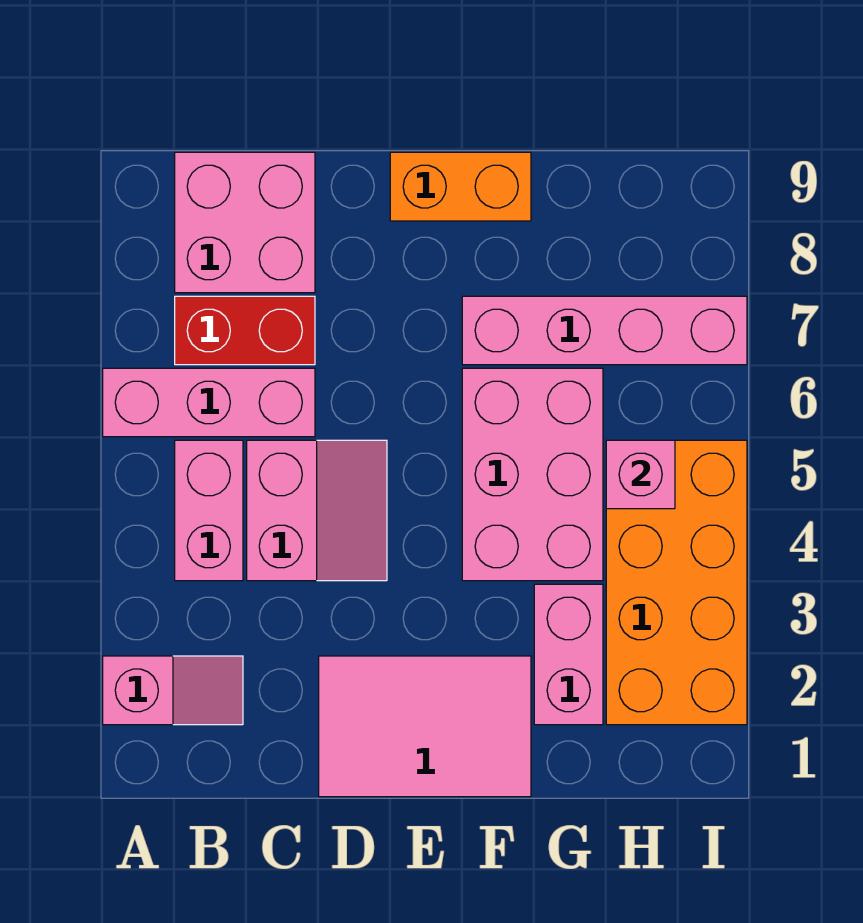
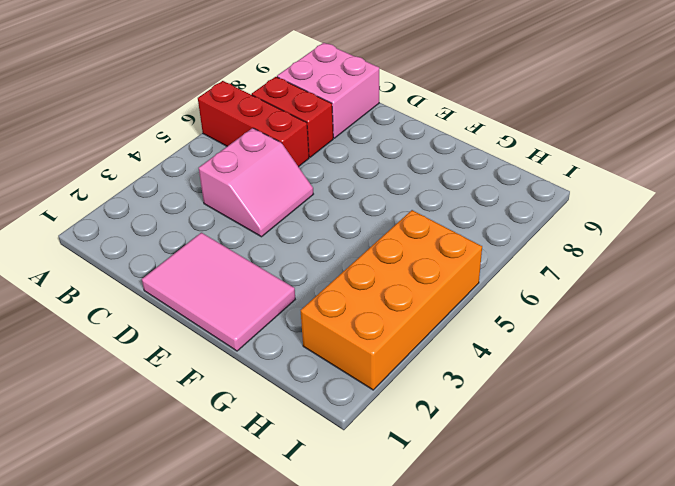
red brick A6:C6 level 1 -> pink brick A6:C6 level 1
none -> pink slope A2:B2 level 1 top A
none -> pink brick B4:B5 level 1
none -> orange brick E9:F9 level 1

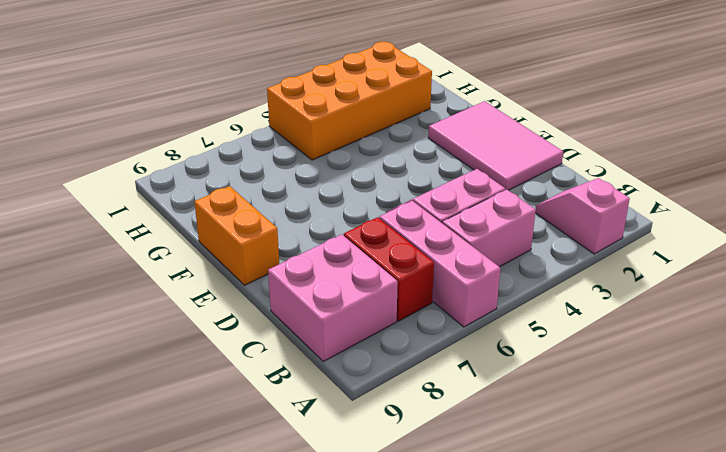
none -> pink brick F4:G6 level 1
none -> pink brick F7:I7 level 1
none -> pink brick G2:G3 level 1

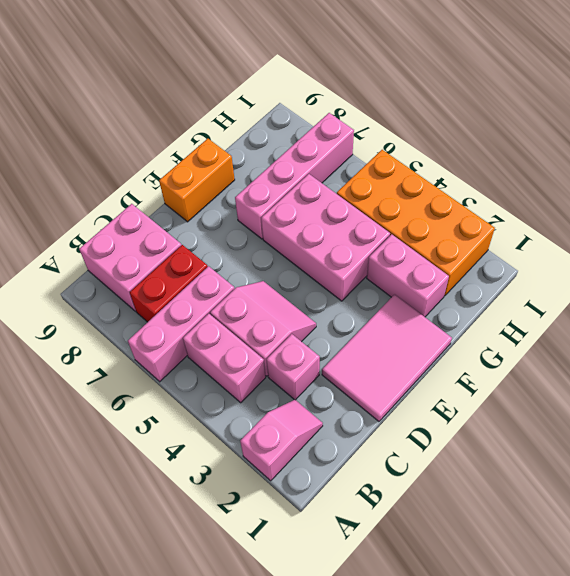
pink brick C3 level 1 -> pink brick H5 level 2

